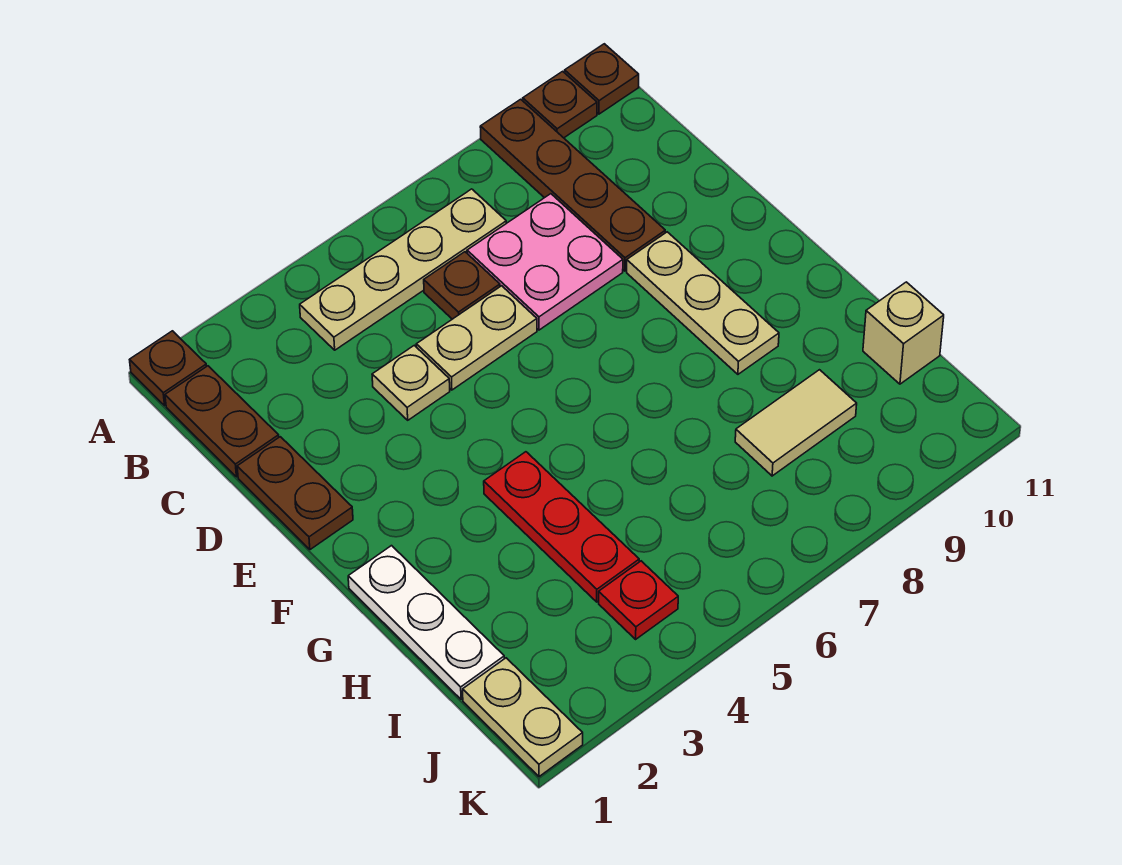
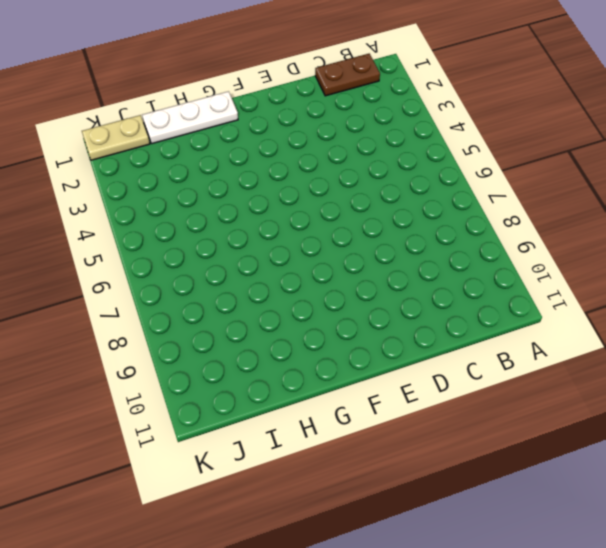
none -> brown plate A1 level 1
none -> brown plate A9:D9 level 1
none -> brown plate A10 level 1

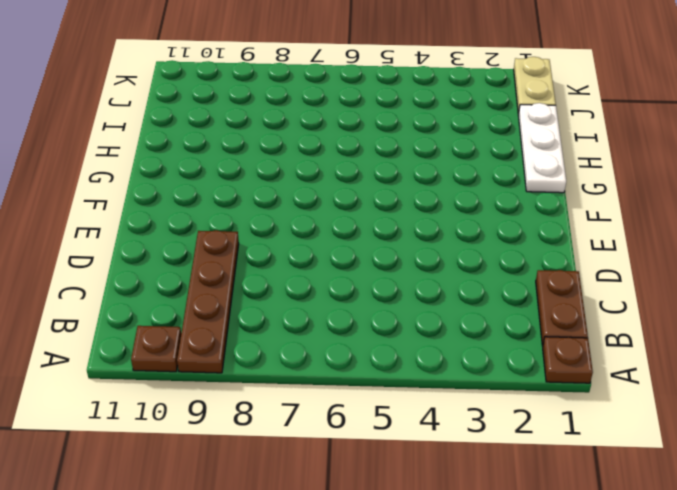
none -> brown plate A11 level 1
none -> tan plate B4:B7 level 1
none -> brown plate C6 level 1

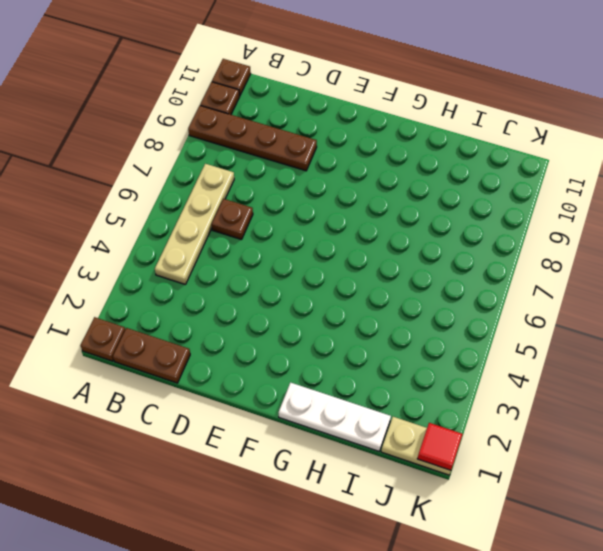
red tile K1 level 2 -> none
none -> pink plate C7:D8 level 1
none -> brown plate D1:E1 level 1
none -> tan plate D4 level 1

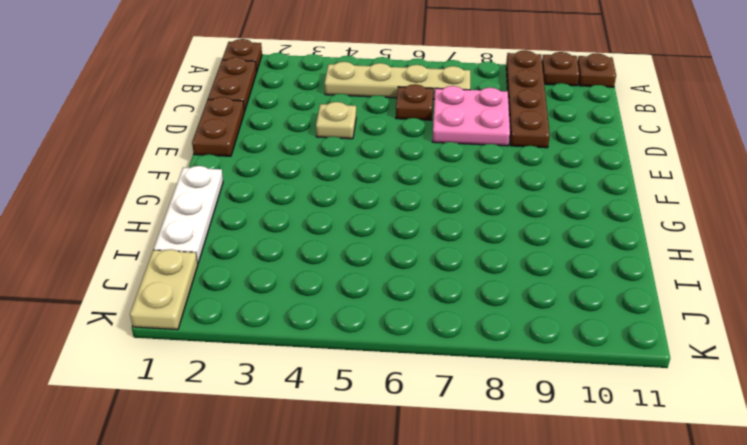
none -> tan plate D5:D6 level 1
none -> tan plate E9:G9 level 1
none -> red plate G4:I4 level 1

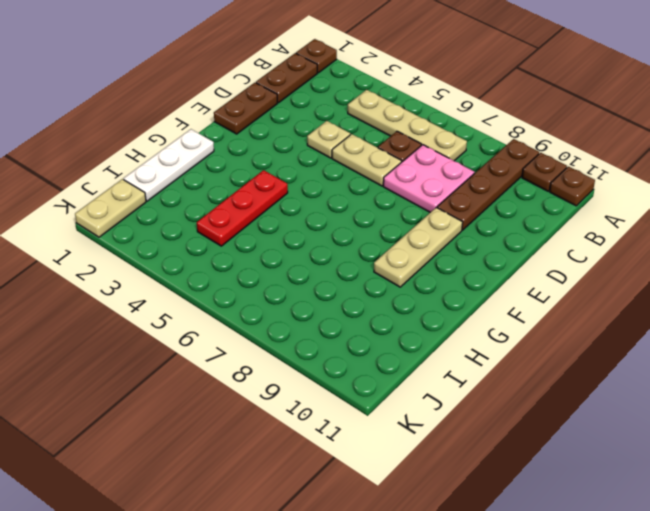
none -> tan tile I8:I9 level 1
none -> tan brick I11 level 1
none -> red plate J4 level 1

